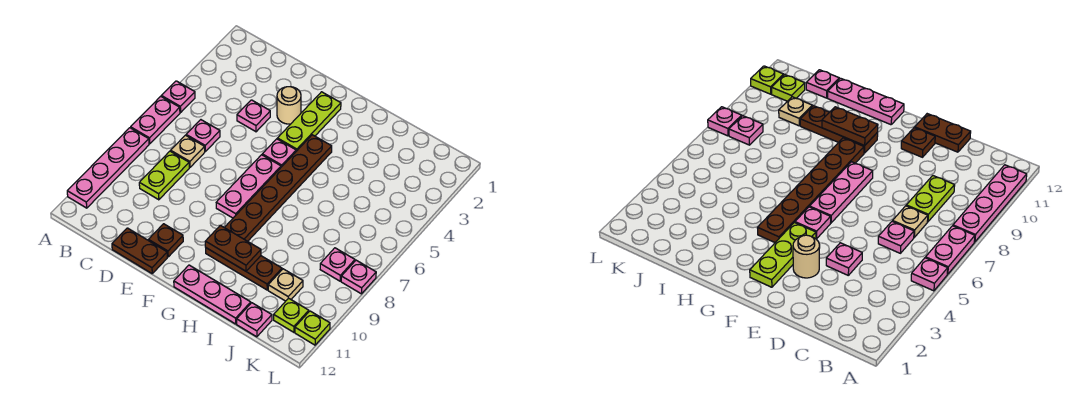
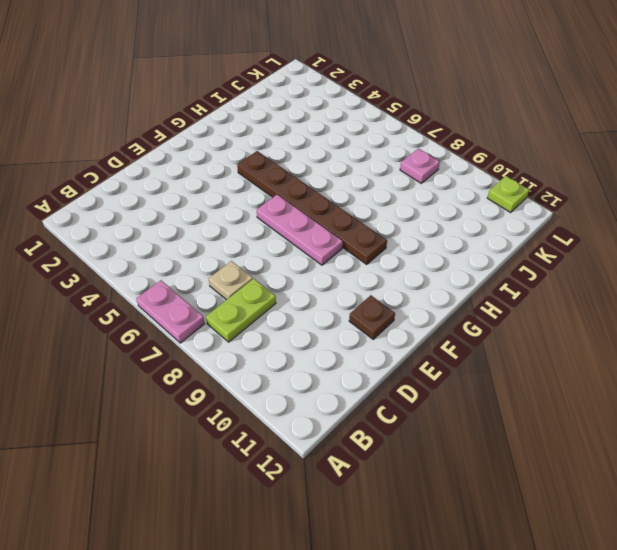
lime plate B8:C8 level 1 -> lime plate C8:C9 level 1
none -> pink plate A5 level 1
none -> pink plate A8:A11 level 1
none -> pink plate C6 level 1

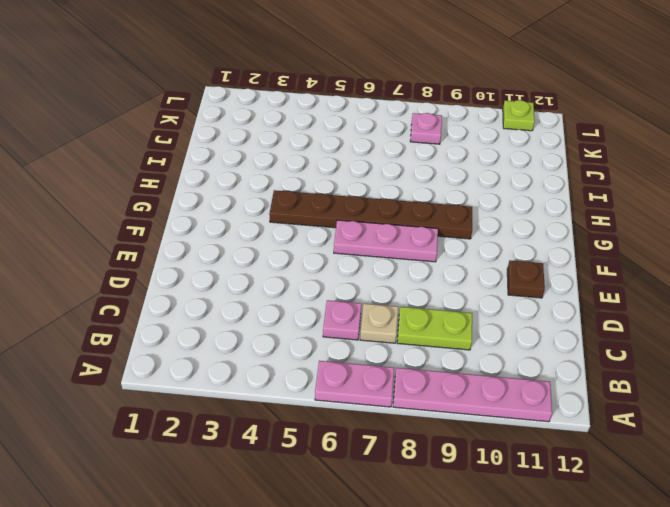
none -> pink plate A5 level 1
none -> pink plate D4 level 1
none -> brown plate D12:E12 level 1

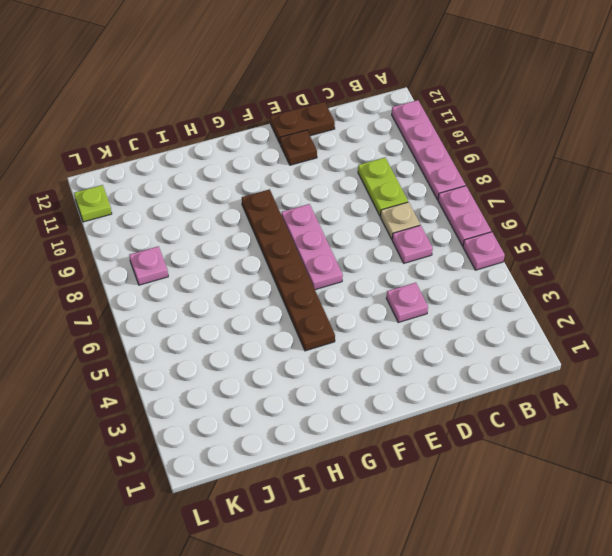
none -> tan round brick E3 level 1
none -> lime plate F2:F4 level 1
none -> pink plate F5 level 1

